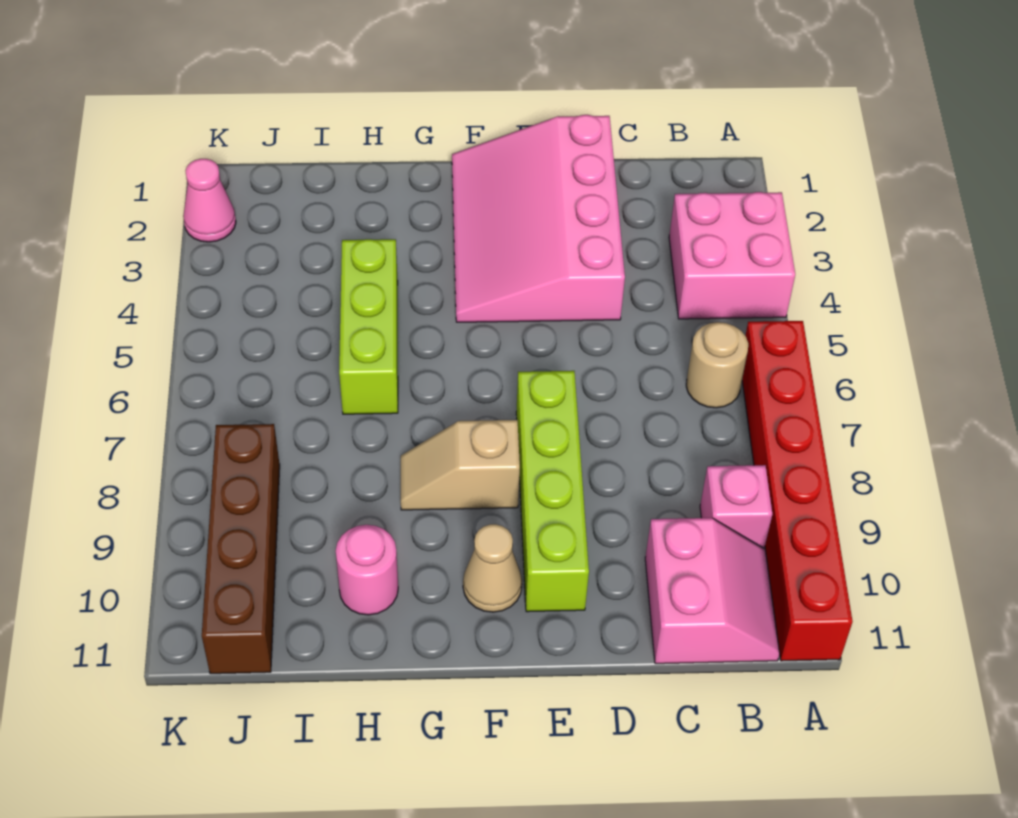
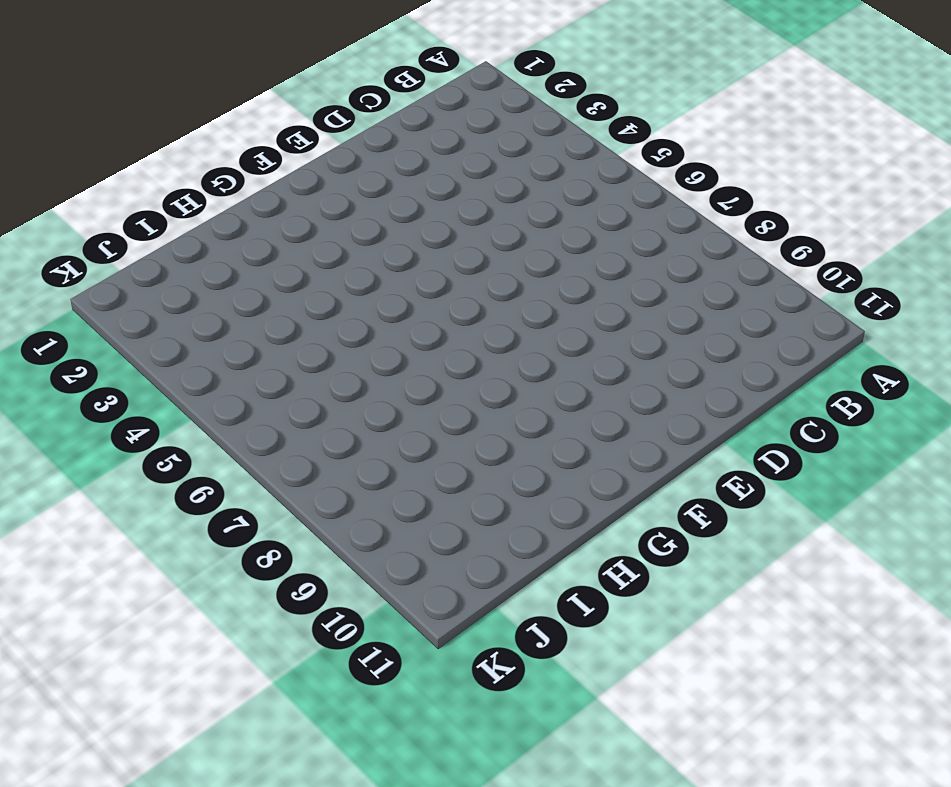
none -> pink brick A3:B4 level 1
none -> red brick A6:A11 level 1
none -> tan round brick B6 level 1

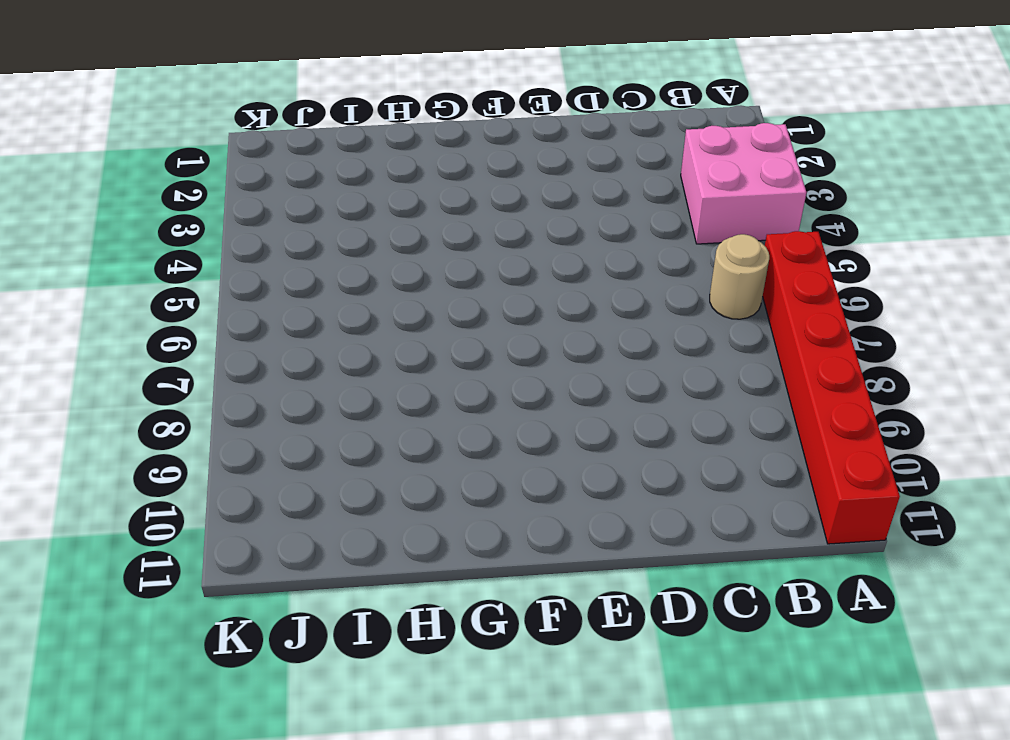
none -> pink brick B9 level 1
none -> pink slope B10:C11 level 1 top C
none -> pink slope D1:F4 level 1 top D

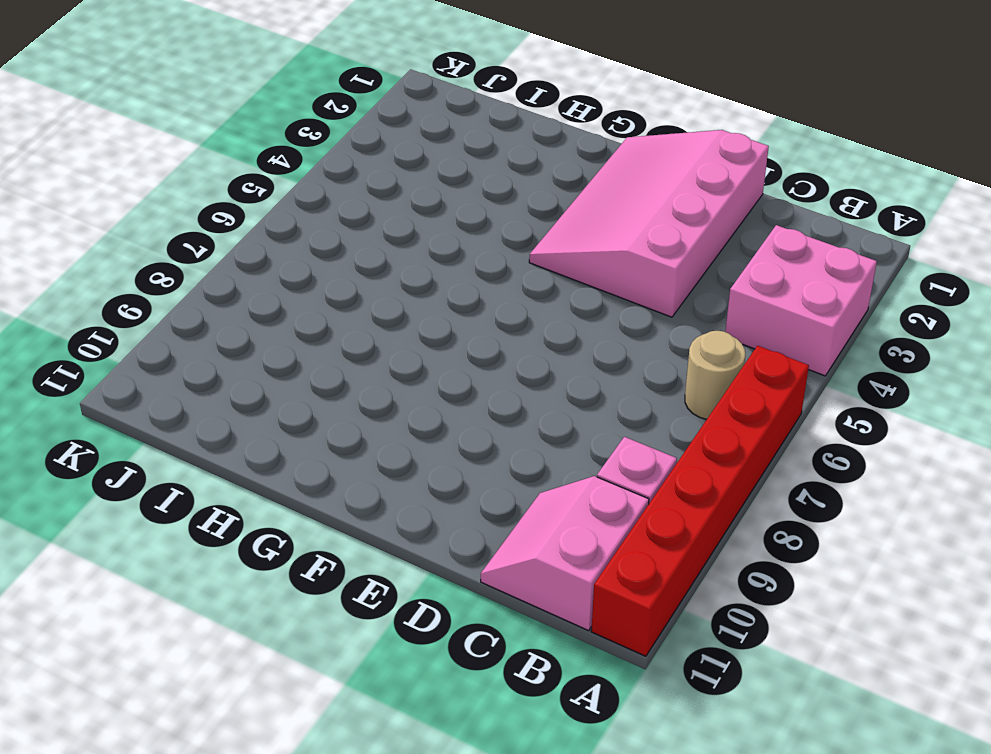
pink slope B10:C11 level 1 top B -> pink slope B10:C11 level 1 top C
none -> lime brick E7:E10 level 1
none -> tan slope F8:G8 level 1 top F
none -> tan cone F10 level 1

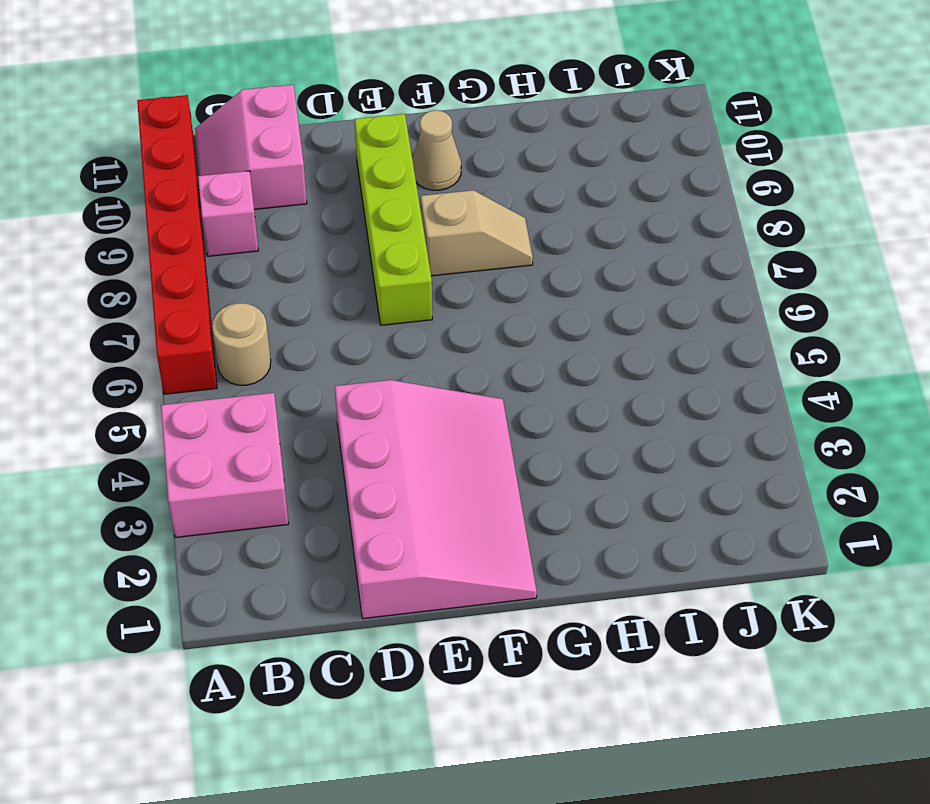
none -> lime brick H4:H6 level 1
none -> pink round brick H10 level 1
none -> brown brick J8:J11 level 1

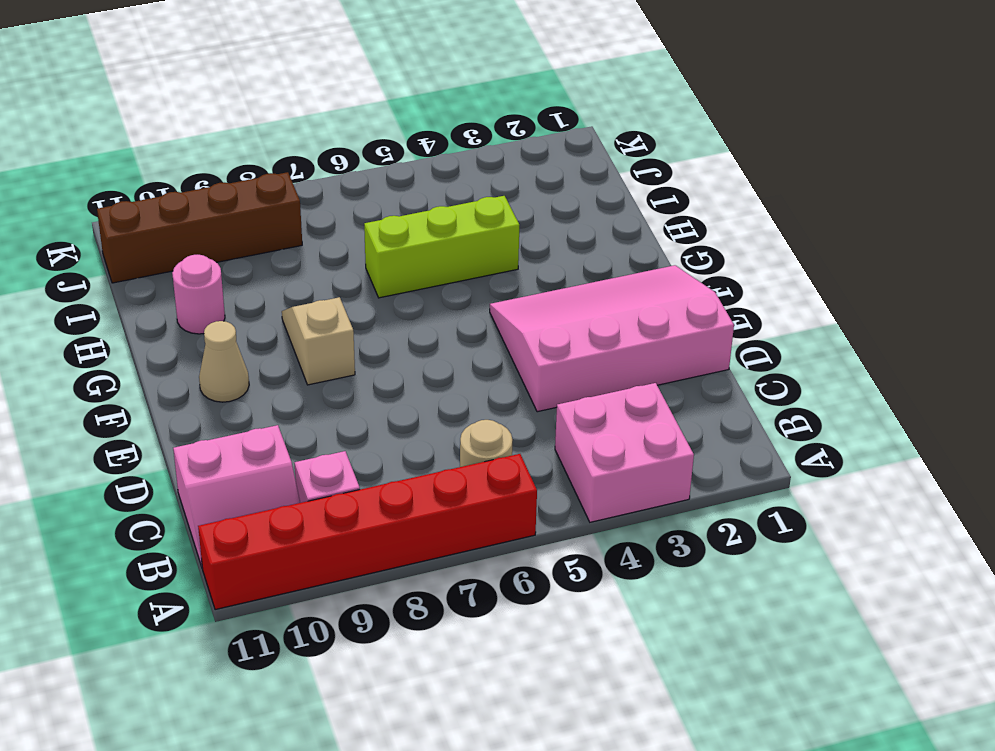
none -> lime brick E7:E10 level 1
none -> pink cone K2 level 1

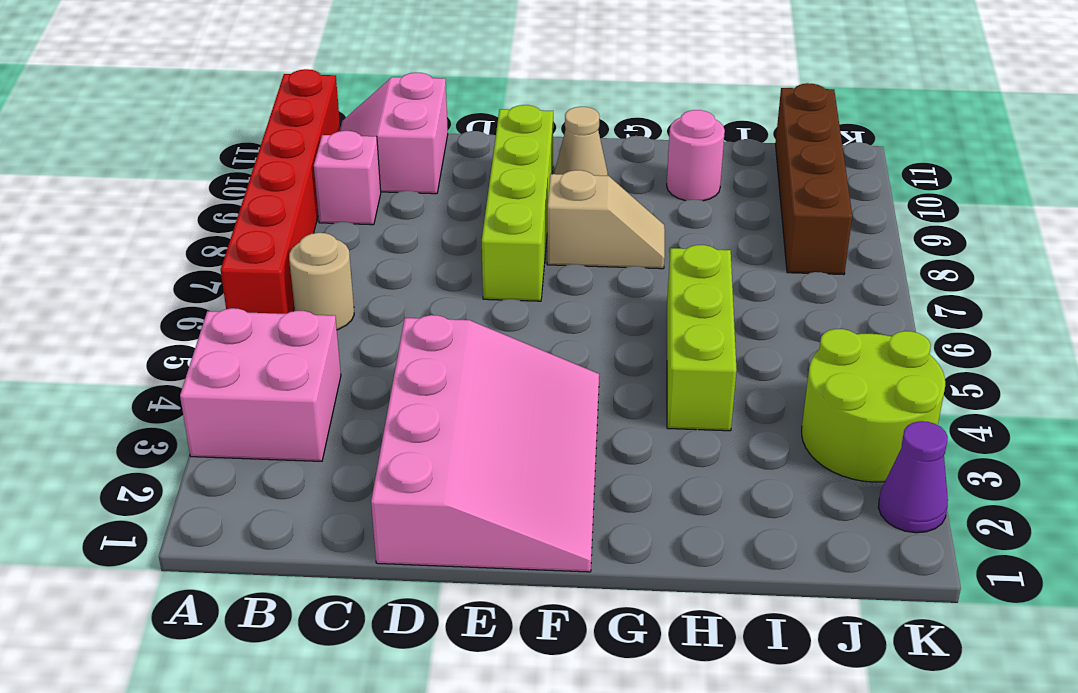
lime round brick J3:K4 level 1 -> none
purple cone K2 level 1 -> pink cone K2 level 1

